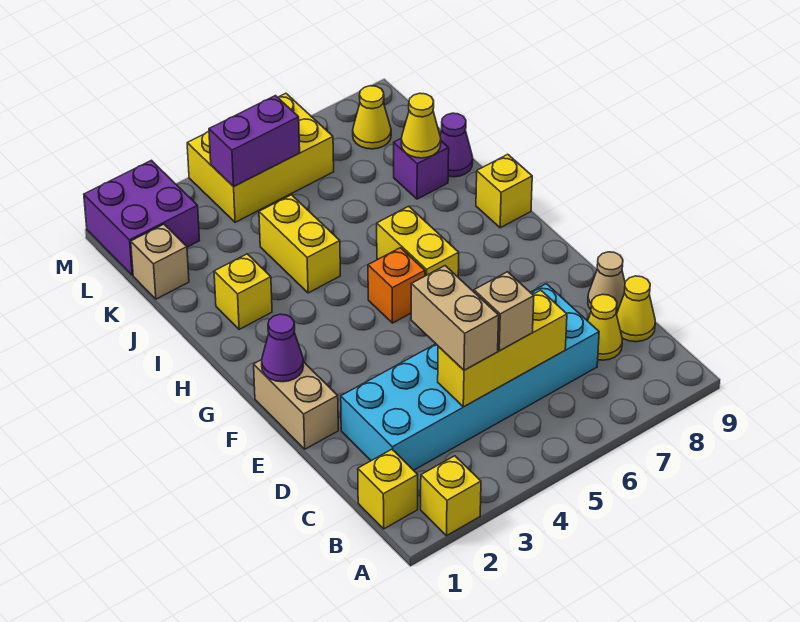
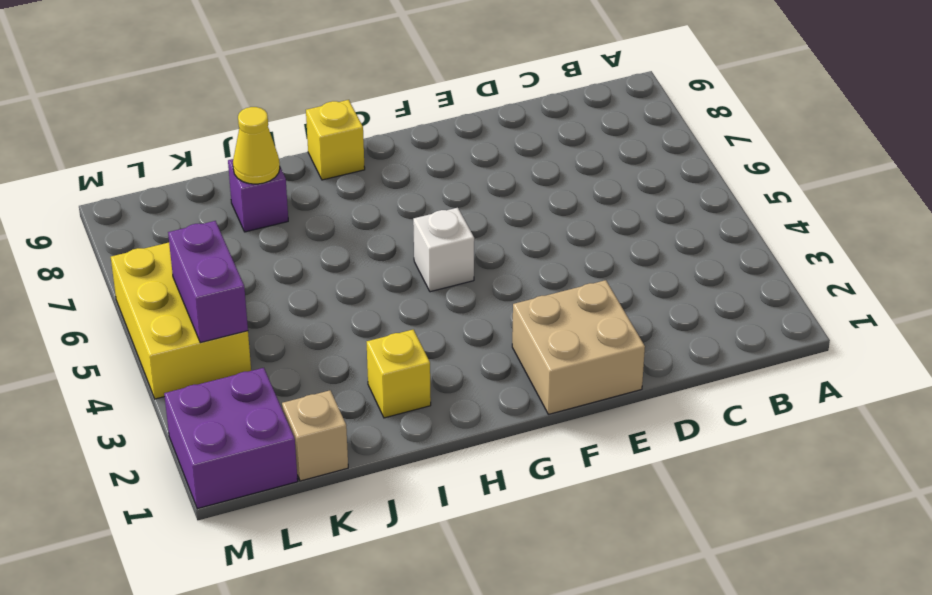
tan brick E1:F2 level 1 -> tan brick E1:F1 level 1
white brick G5 level 1 -> orange brick G5 level 1
none -> yellow brick A2 level 1
none -> yellow brick B1 level 1
none -> cyan brick C2:D7 level 1

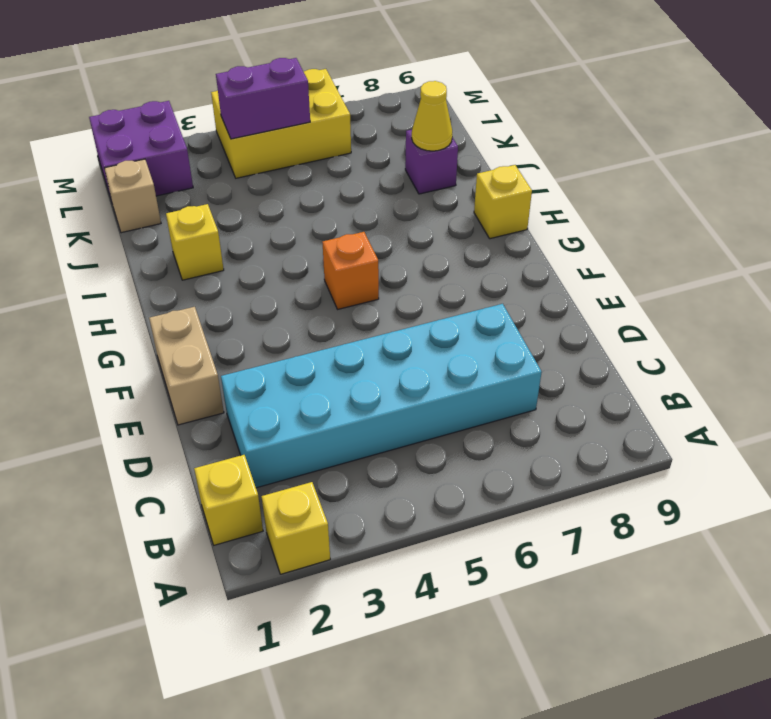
none -> yellow cone C8 level 1
none -> yellow cone C9 level 1
none -> tan cone D9 level 1

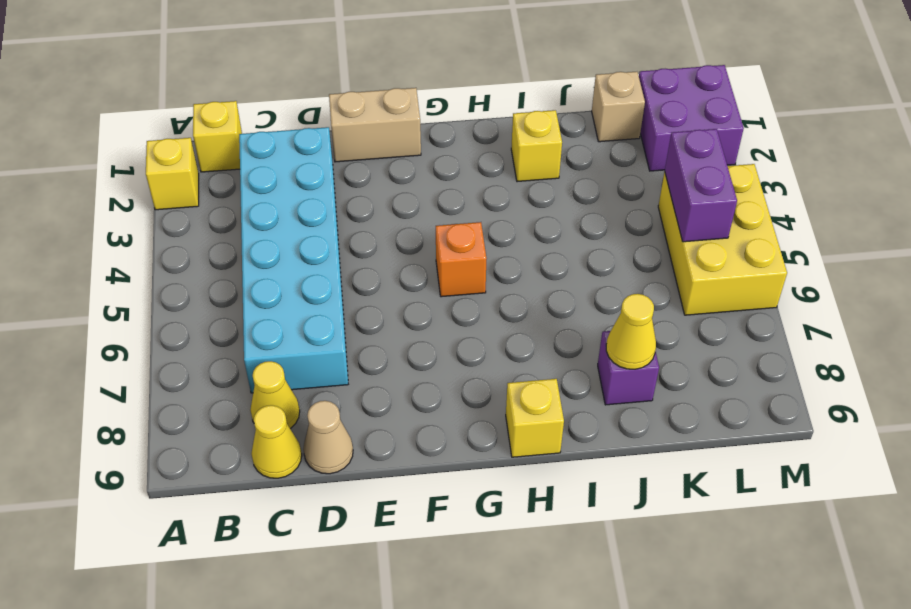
none -> yellow brick G6:H6 level 1
none -> yellow brick I4:J4 level 1
none -> purple cone J9 level 1

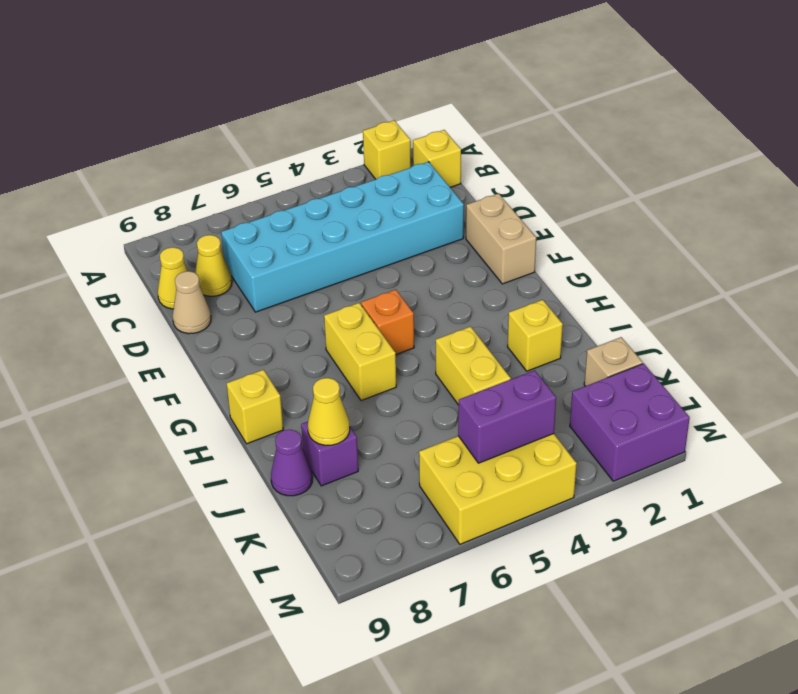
none -> yellow cone L8 level 1
none -> yellow brick C4:C6 level 2
none -> purple cone F1 level 2

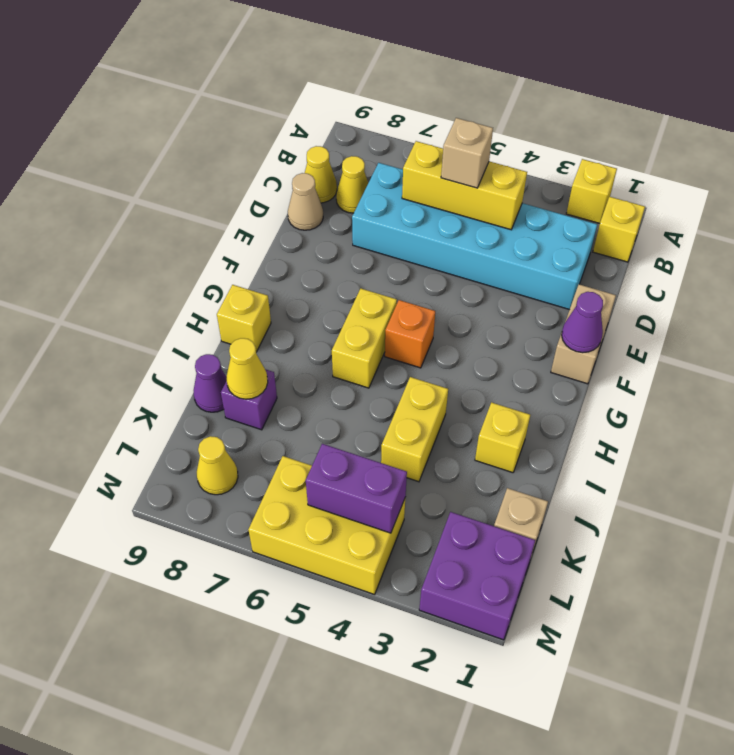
none -> tan brick C4:D4 level 3

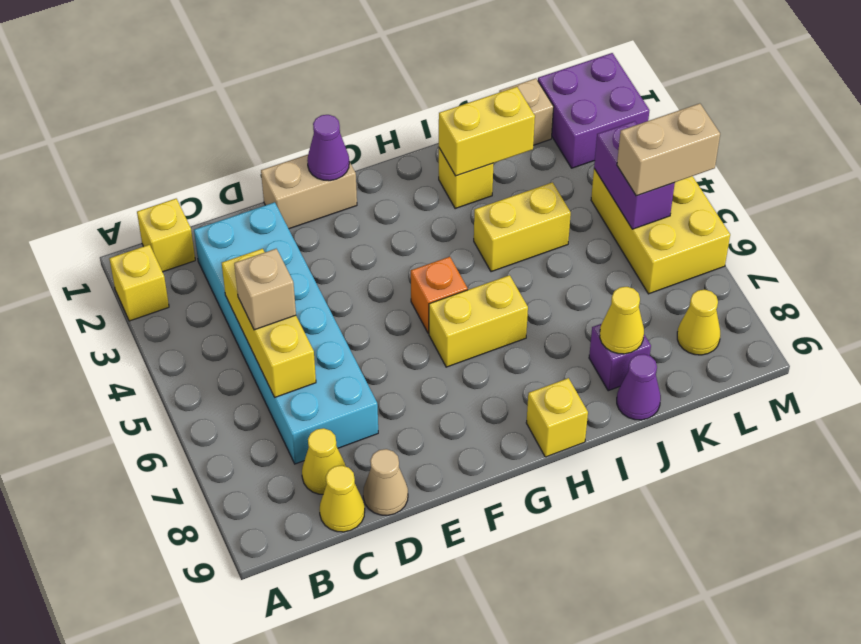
yellow brick I2:J2 level 2 -> none
tan brick L5:M5 level 3 -> tan brick C4:D4 level 3

